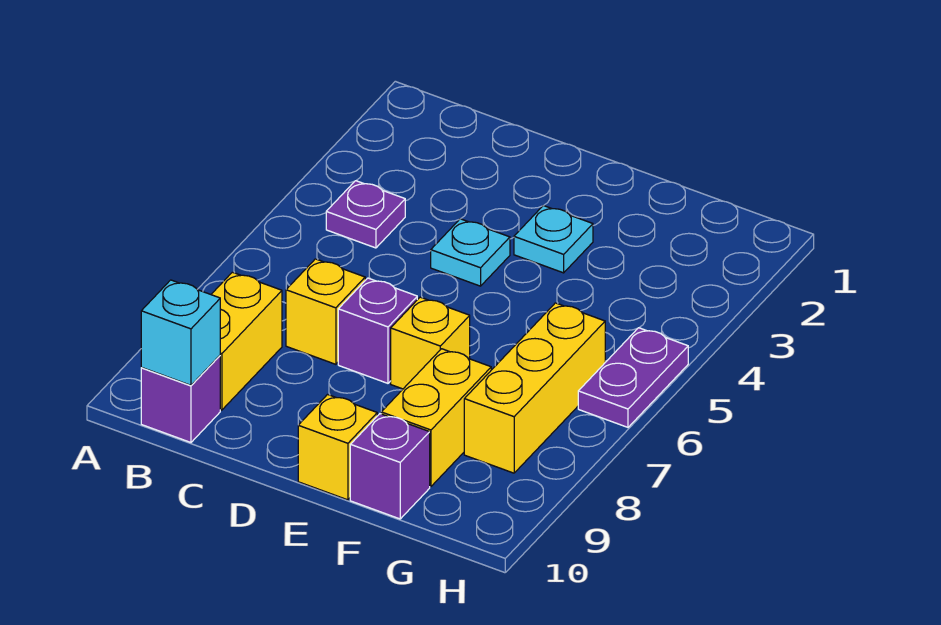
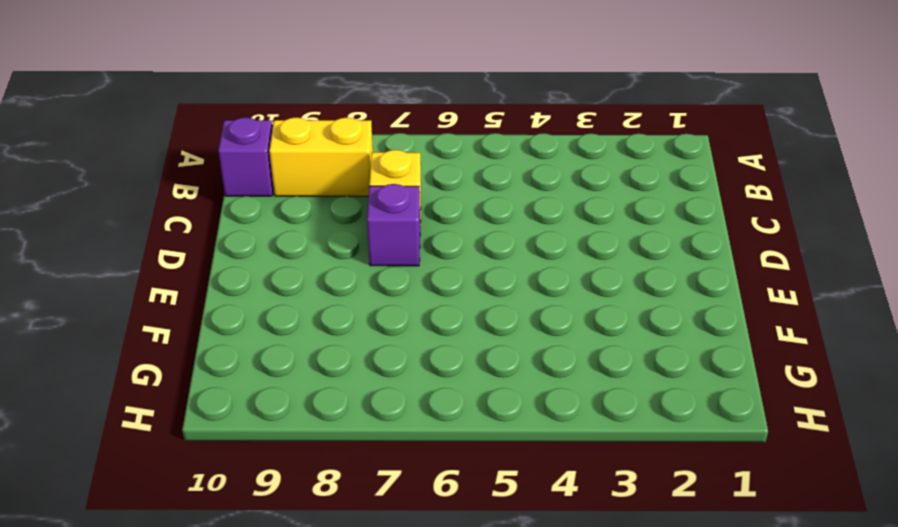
none -> purple plate B4 level 1
none -> cyan plate D4 level 1
none -> cyan plate E3 level 1

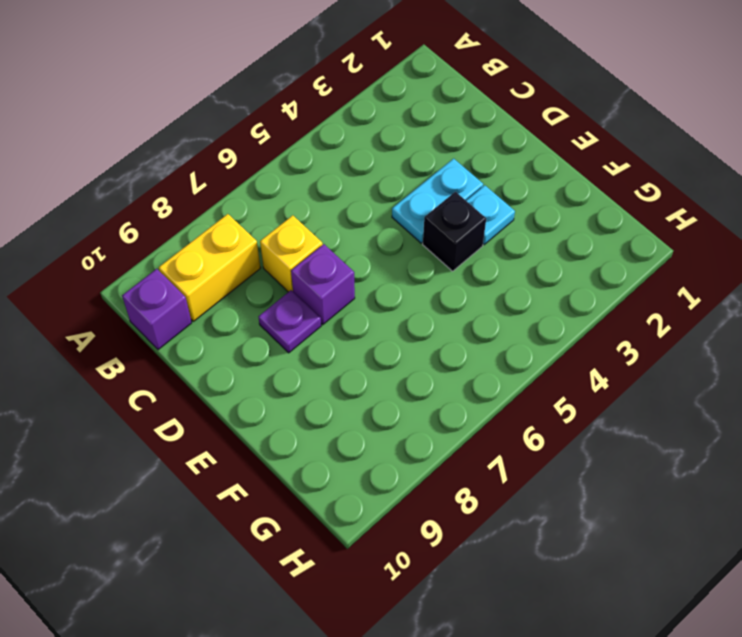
cyan plate D3:D4 level 1 -> cyan plate D4 level 1
purple plate D8 level 1 -> purple plate B4 level 1
black brick E4 level 1 -> none
none -> yellow brick E7 level 1
none -> yellow brick E10 level 1
none -> yellow brick F8:F9 level 1

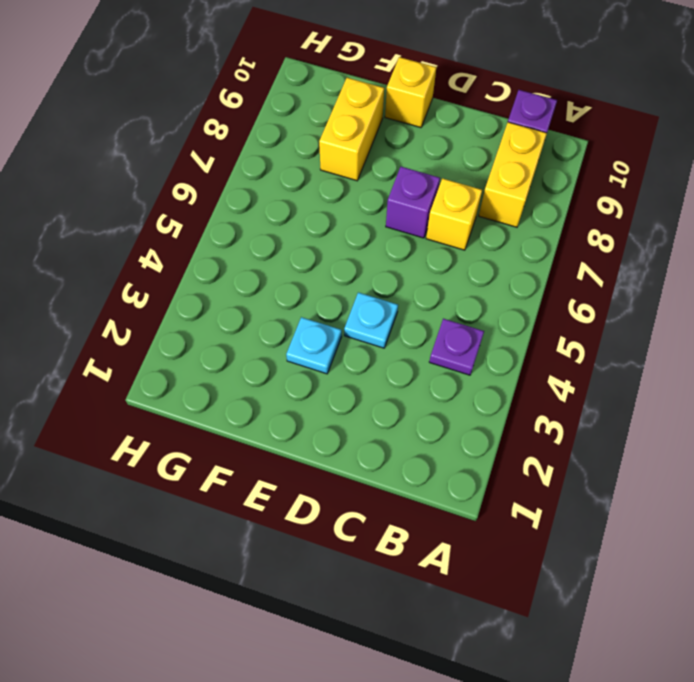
none -> yellow brick E7 level 1
none -> purple brick F10 level 1
none -> yellow brick G6:G8 level 1

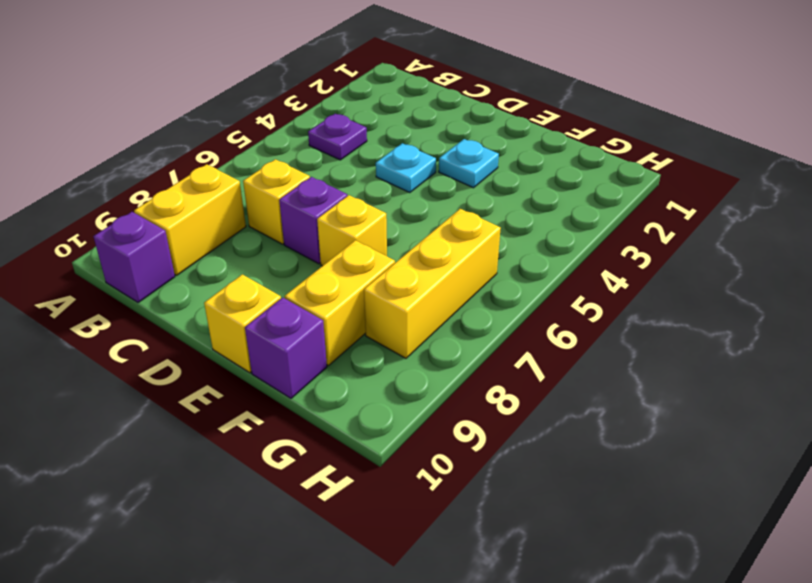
none -> purple plate H5:H6 level 1
none -> cyan brick B10 level 2

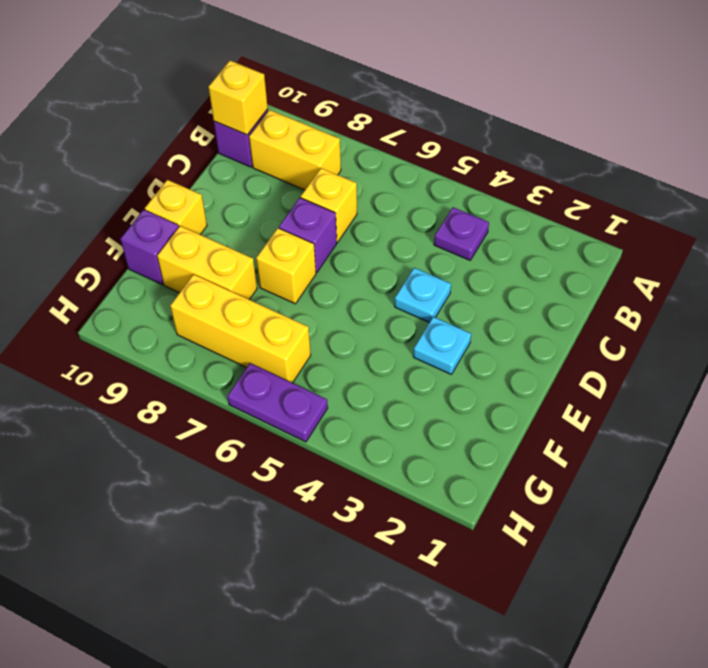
yellow brick B10 level 2 -> cyan brick B10 level 2

